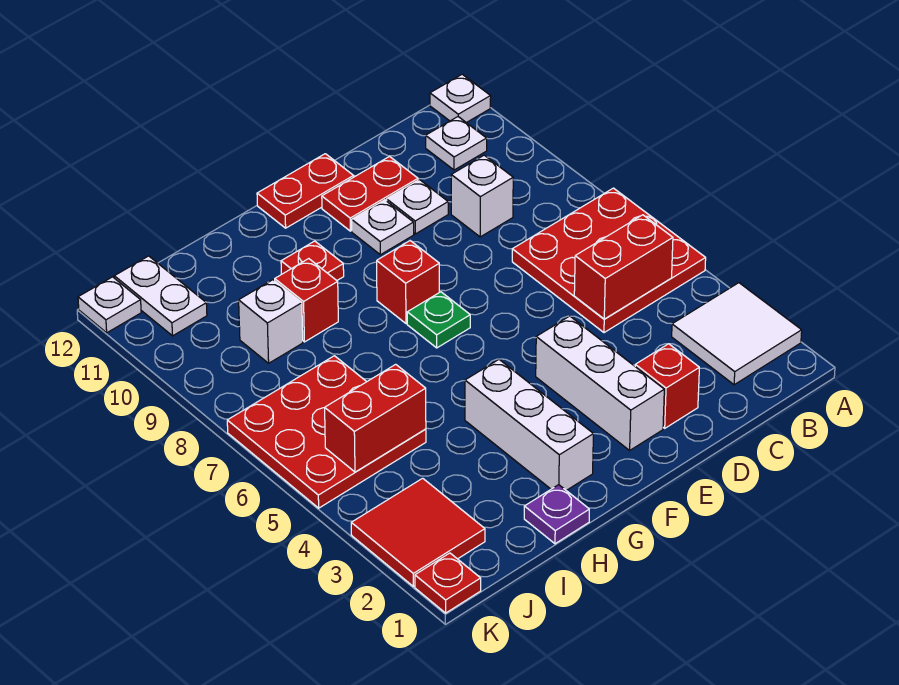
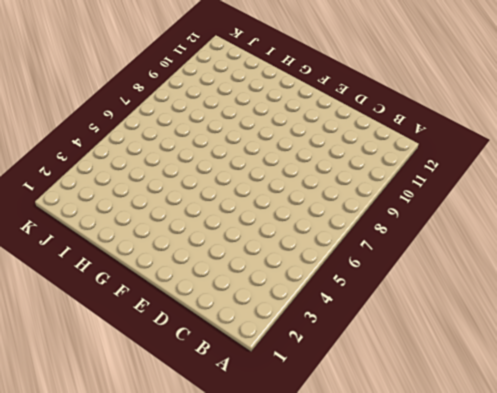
none -> white tile A2:B3 level 1
none -> red plate A5:C7 level 1
none -> white plate A12 level 1

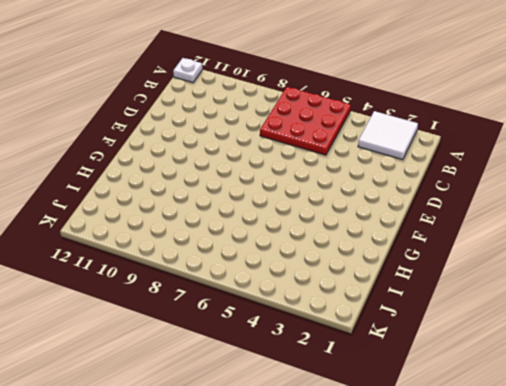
none -> white plate B11 level 1
none -> white brick C9 level 1
none -> red brick D2 level 1

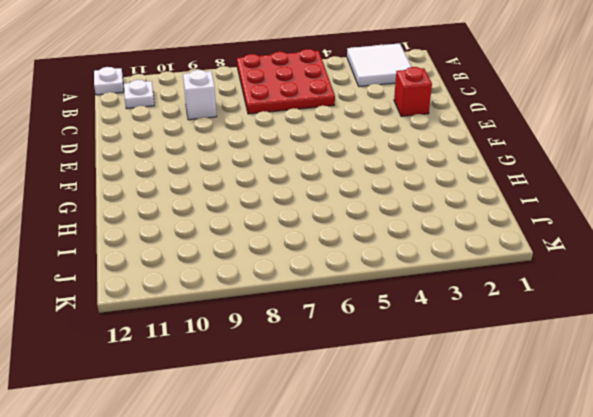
none -> white plate D10 level 1
none -> red plate D11:E11 level 1
none -> white brick E2:E4 level 1

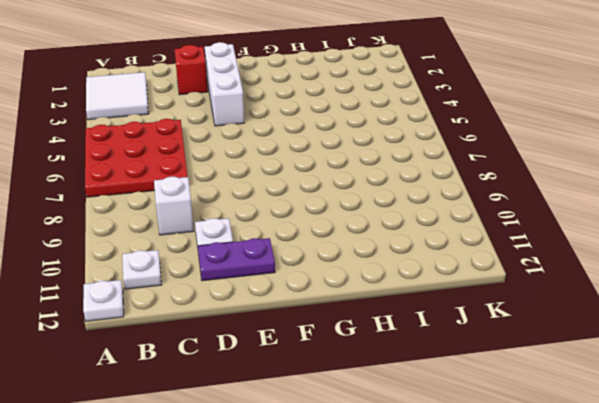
purple plate D11:E11 level 1 -> red plate D11:E11 level 1
none -> white plate E10 level 1
none -> red plate E12:F12 level 1
none -> green plate F7 level 1

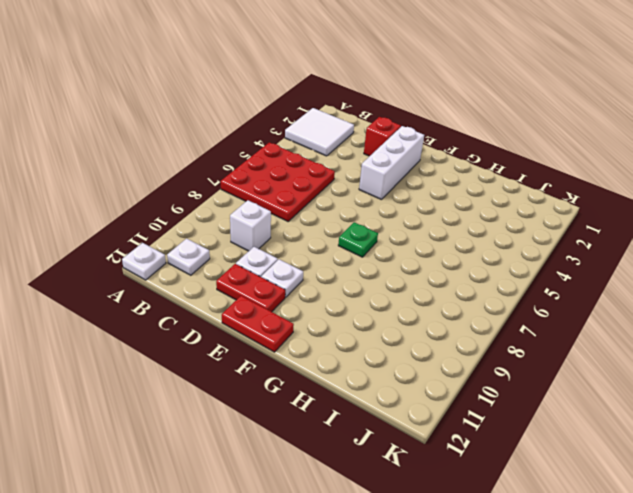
none -> red brick F8 level 1
none -> white brick G2:G4 level 1
none -> red plate G10 level 1

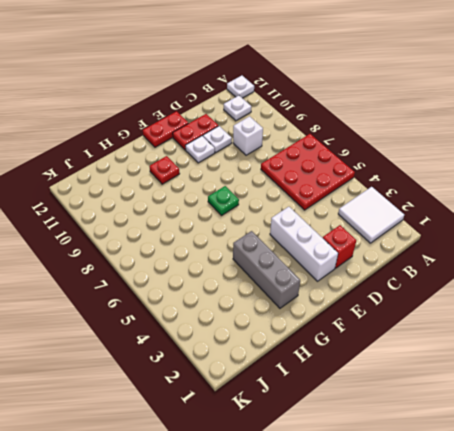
grey brick G2:G4 level 1 -> white brick G2:G4 level 1
none -> red brick F8 level 1
none -> purple plate H1 level 1
none -> red brick H9 level 1

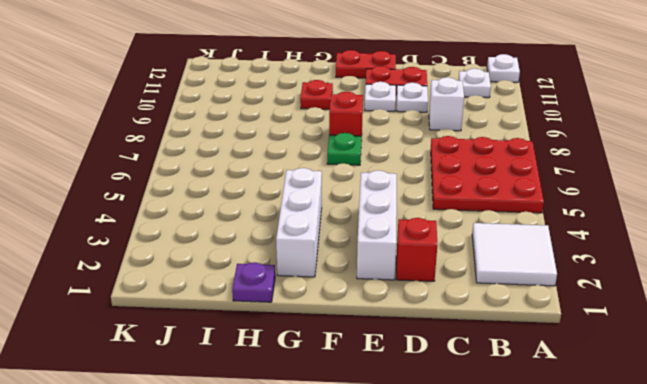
none -> red brick H9 level 1
none -> red plate I5:K7 level 1
none -> white brick I9 level 1

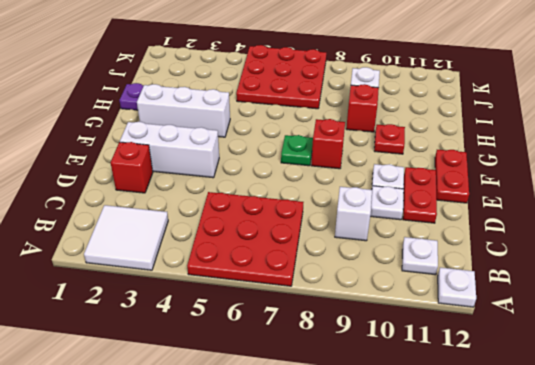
none -> red tile J2:K3 level 1
none -> white plate J11:J12 level 1
none -> red plate K1 level 1

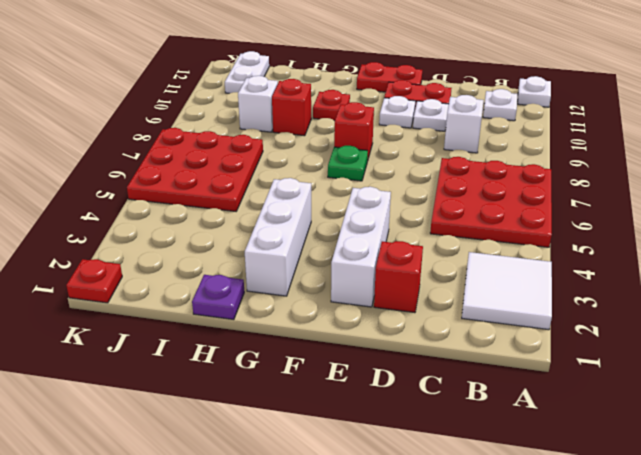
none -> red tile J2:K3 level 1
none -> white plate K12 level 1
none -> red brick B5:C5 level 2

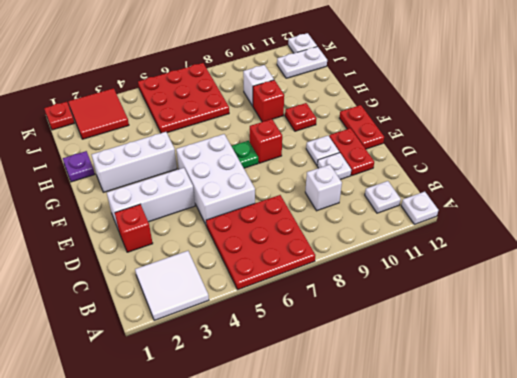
white brick D5:F6 level 1 -> none
none -> red brick B5:C5 level 2
none -> red brick I5:J5 level 2

